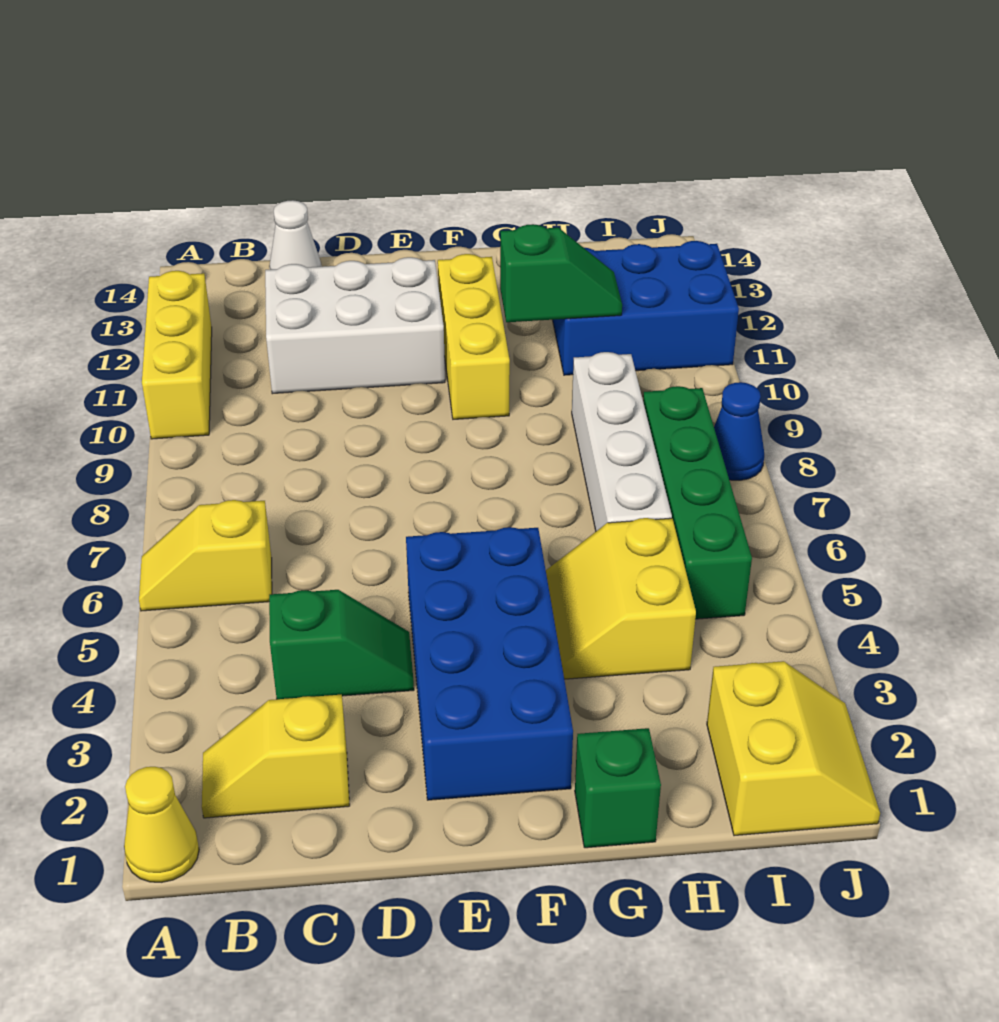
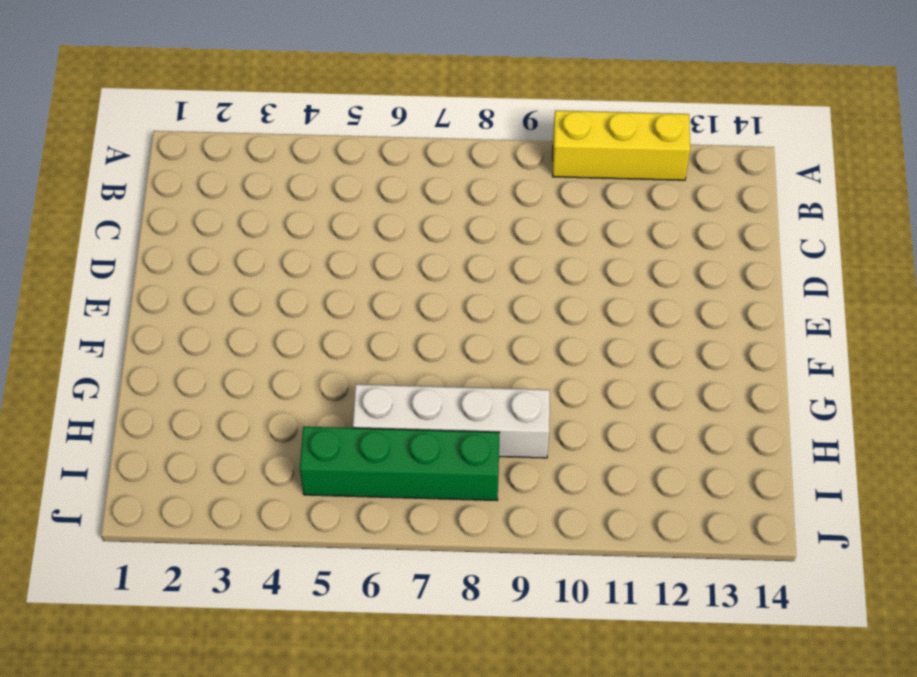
none -> yellow cone A1 level 1
none -> yellow slope A6:B6 level 1 top B
none -> yellow slope B2:C2 level 1 top C

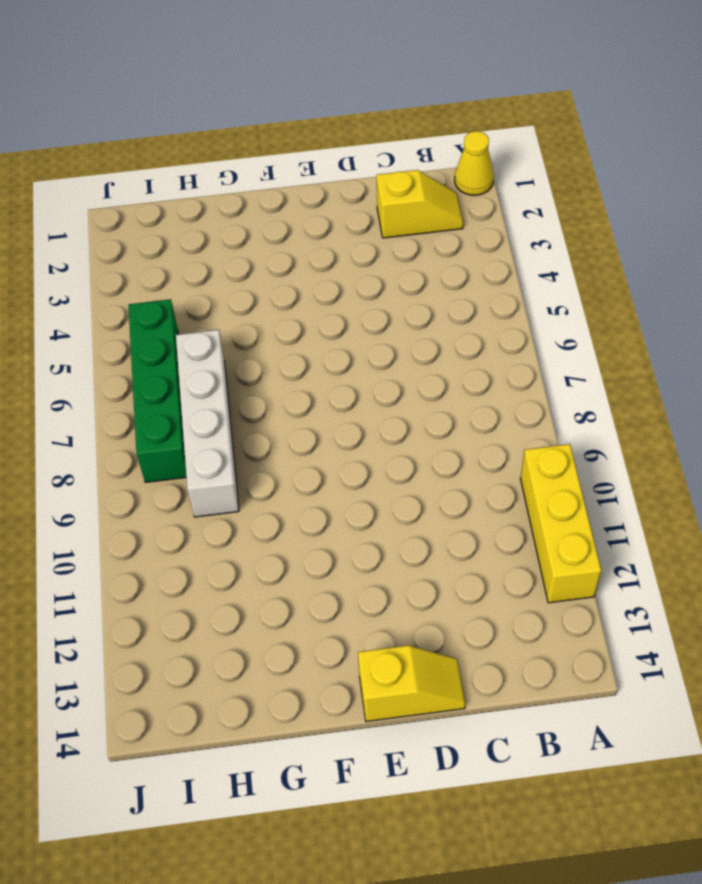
yellow slope D14:E14 level 1 top E -> yellow slope A6:B6 level 1 top B
none -> green slope C4:D4 level 1 top C
none -> white brick C11:E12 level 1
none -> white cone C14 level 1

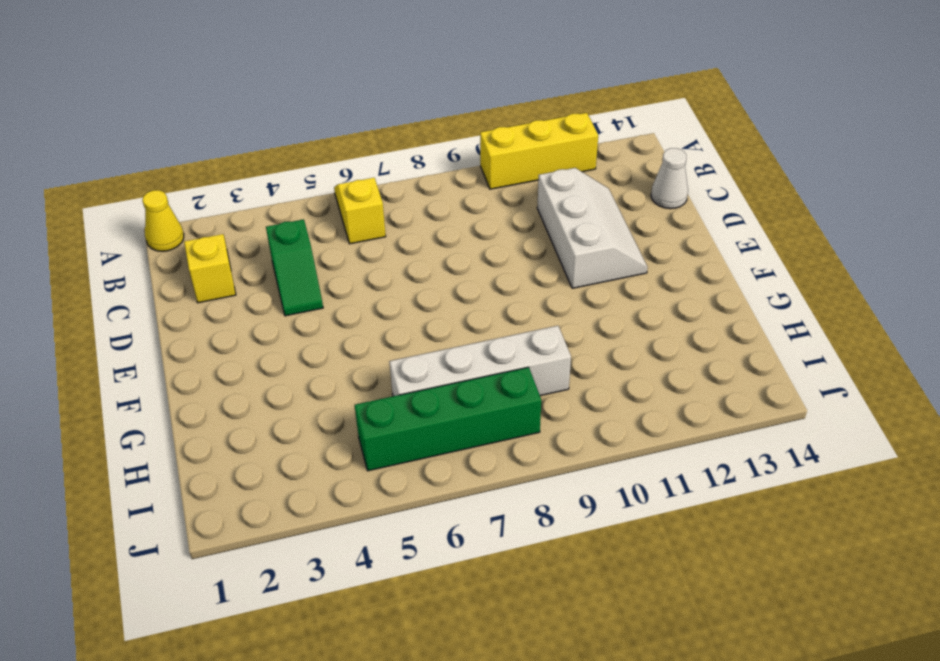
white slope C11:E12 level 1 top 11 -> white brick C11:E12 level 1
none -> blue brick E2:F5 level 1
none -> yellow brick F10:F12 level 1
none -> green brick G1 level 1

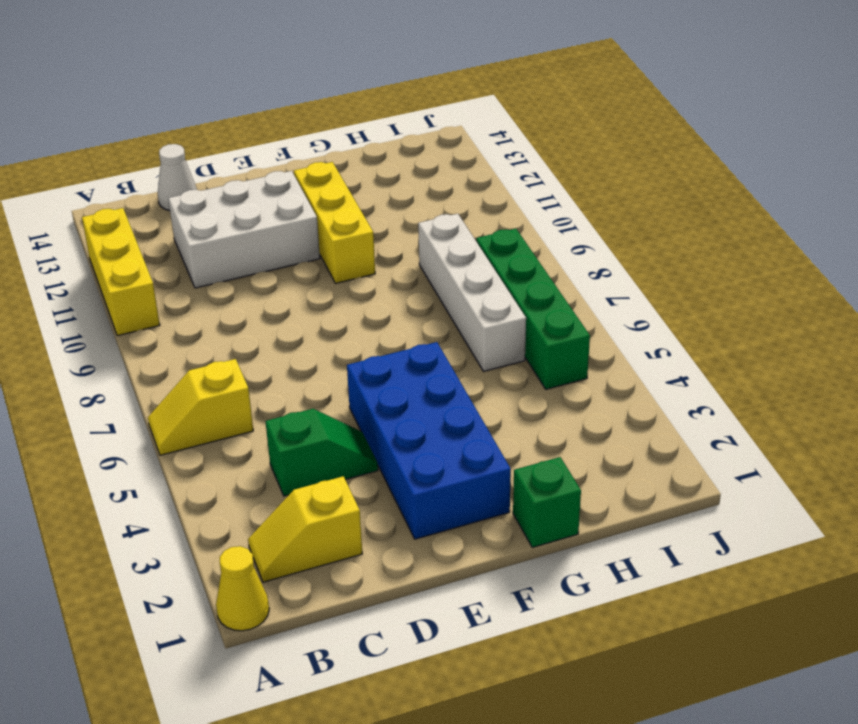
none -> yellow slope G4:H5 level 1 top H
none -> blue brick H11:J12 level 1
none -> yellow slope I1:J2 level 1 top I

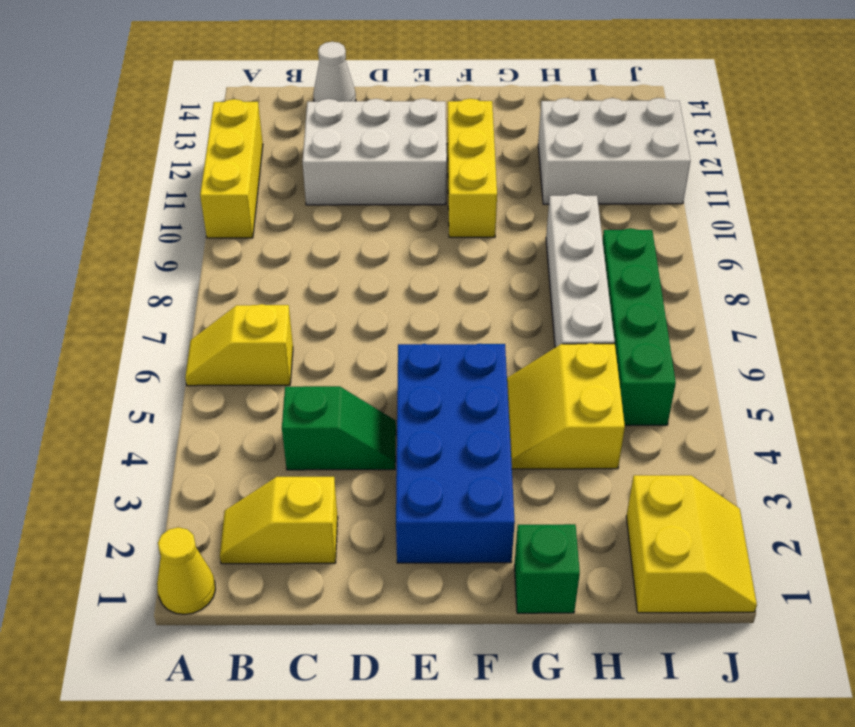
white brick H11:J12 level 1 -> blue brick H11:J12 level 1
none -> blue cone J8 level 1
none -> green slope G11:H11 level 2 top G

